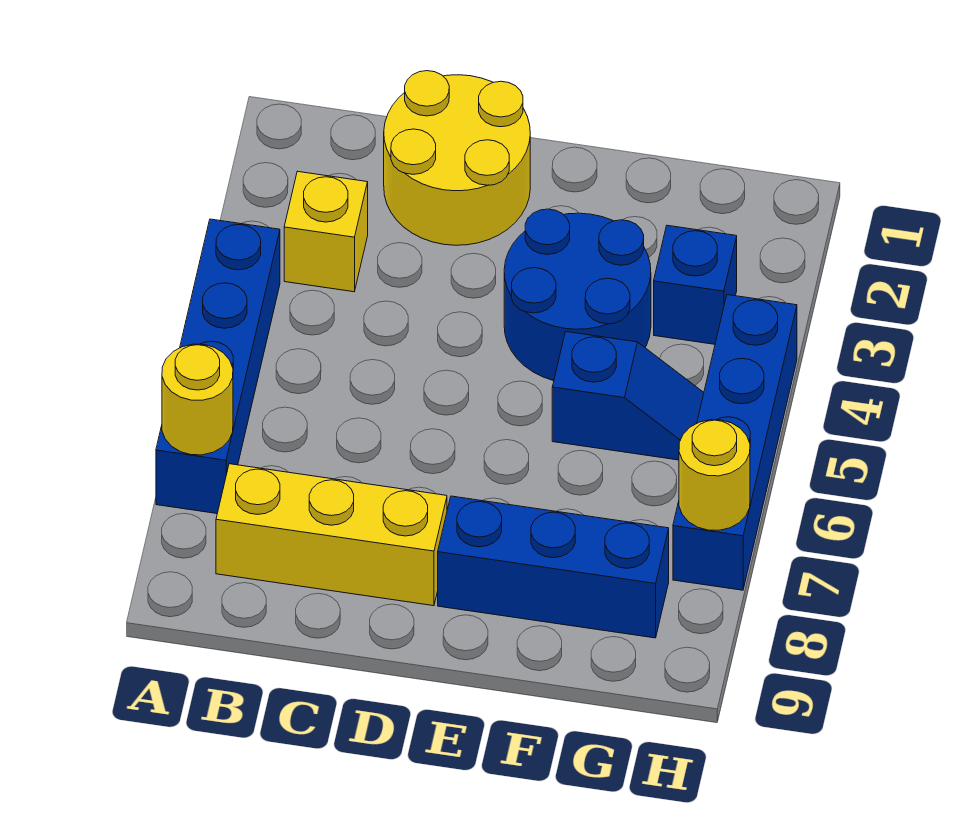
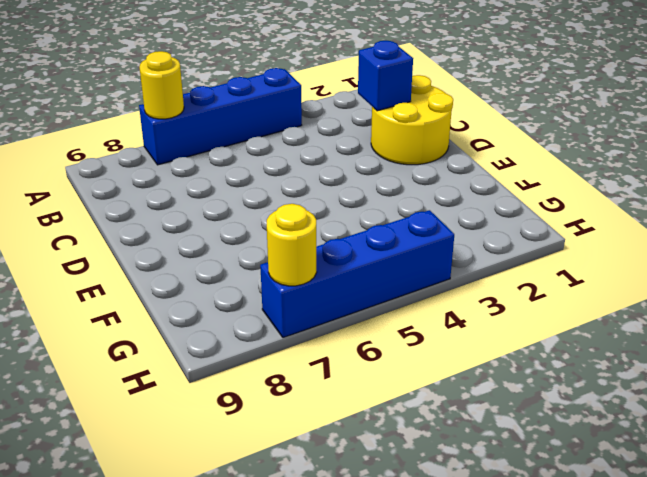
blue brick C2 level 2 -> blue brick G3 level 1
none -> yellow brick B3 level 1
none -> yellow brick B8:D8 level 1

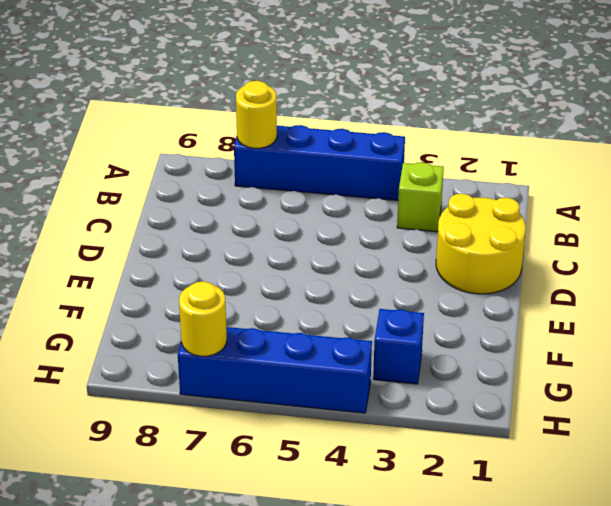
lime brick B3 level 1 -> yellow brick B3 level 1
none -> yellow brick B8:D8 level 1
none -> blue round brick E3:F4 level 1

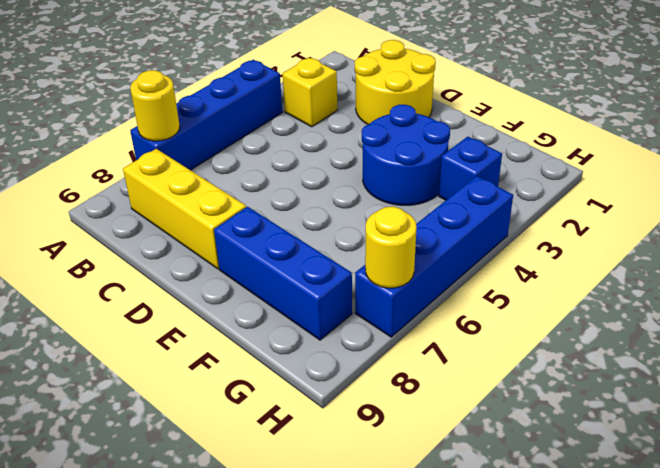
none -> blue slope F5:G5 level 1 top F

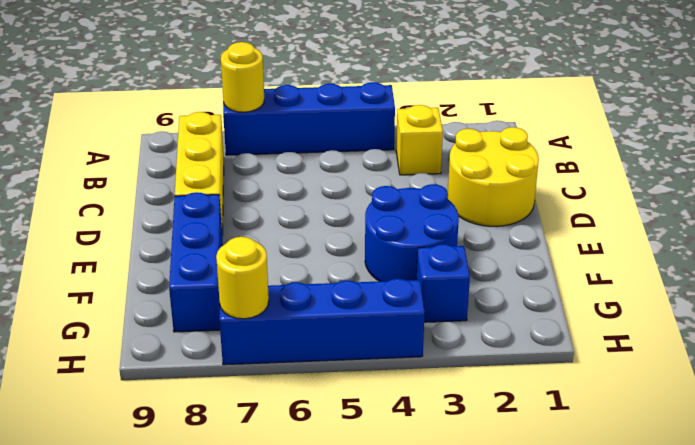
none -> blue slope F5:G5 level 1 top F

